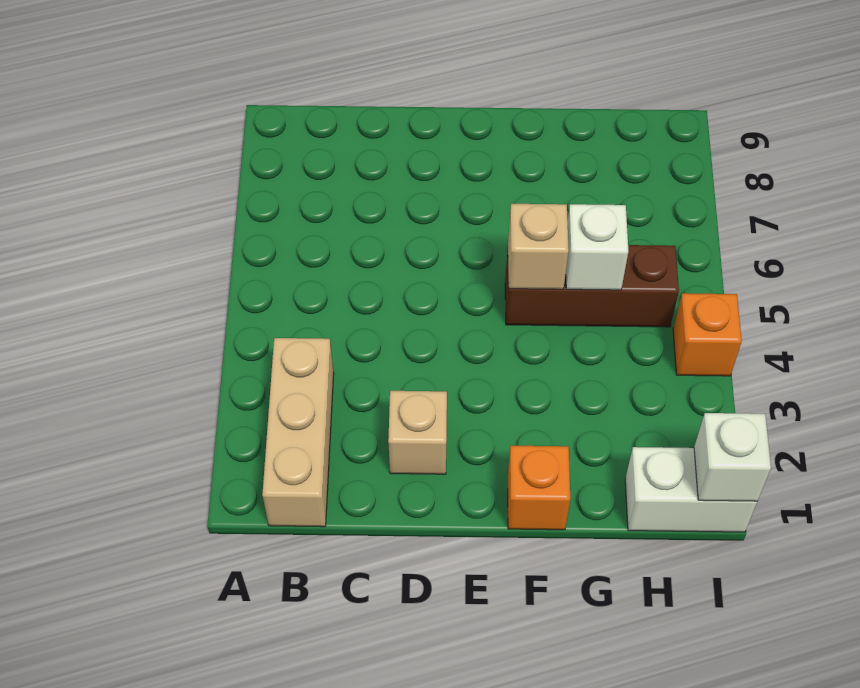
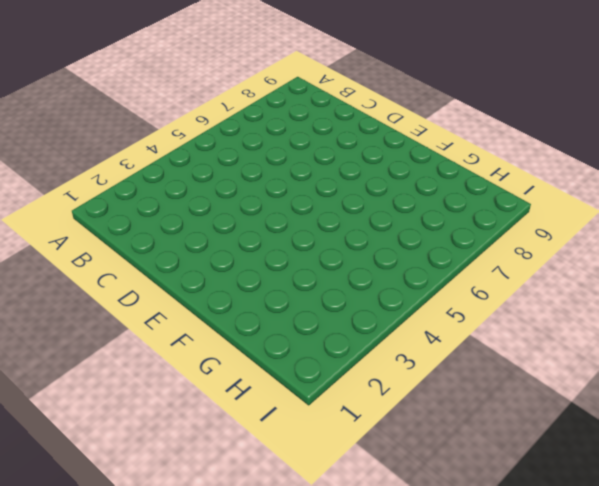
none -> tan brick B1:B3 level 1
none -> tan brick D2 level 1

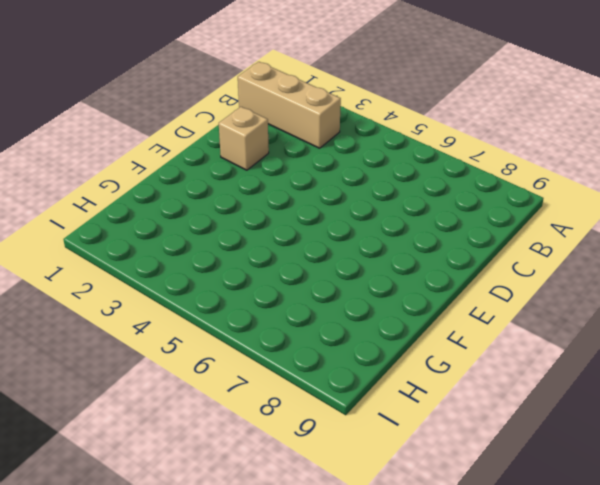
none -> orange brick F1 level 1
none -> brown brick F5:H5 level 1

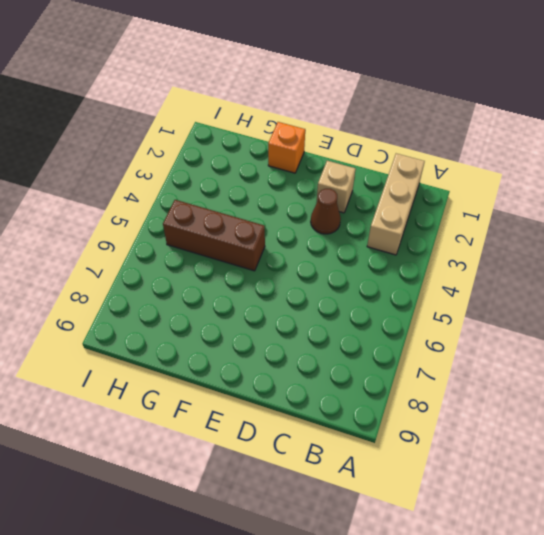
brown cone D3 level 1 -> none
none -> white brick H1:I1 level 1
none -> orange brick I4 level 1

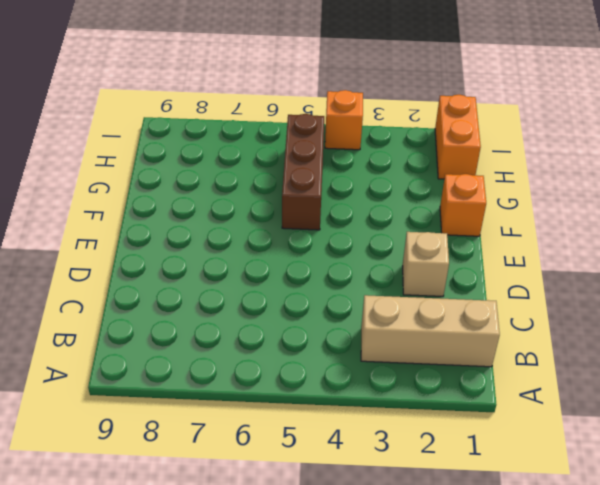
orange brick H1:I1 level 1 -> white brick H1:I1 level 1
none -> tan brick F5 level 2
none -> white brick G5 level 2

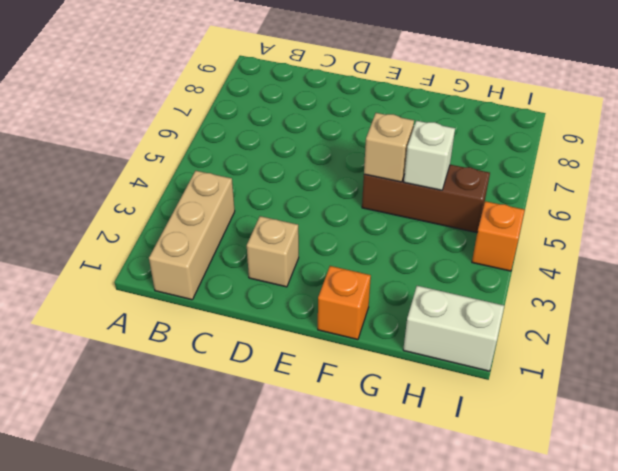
none -> white brick I1 level 2

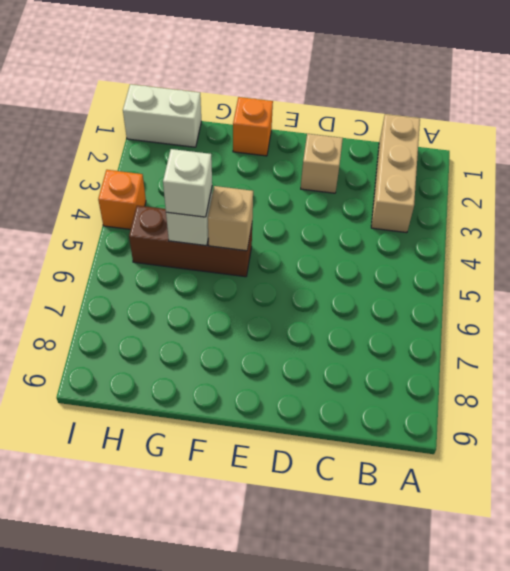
white brick G5 level 3 -> white brick I1 level 2

